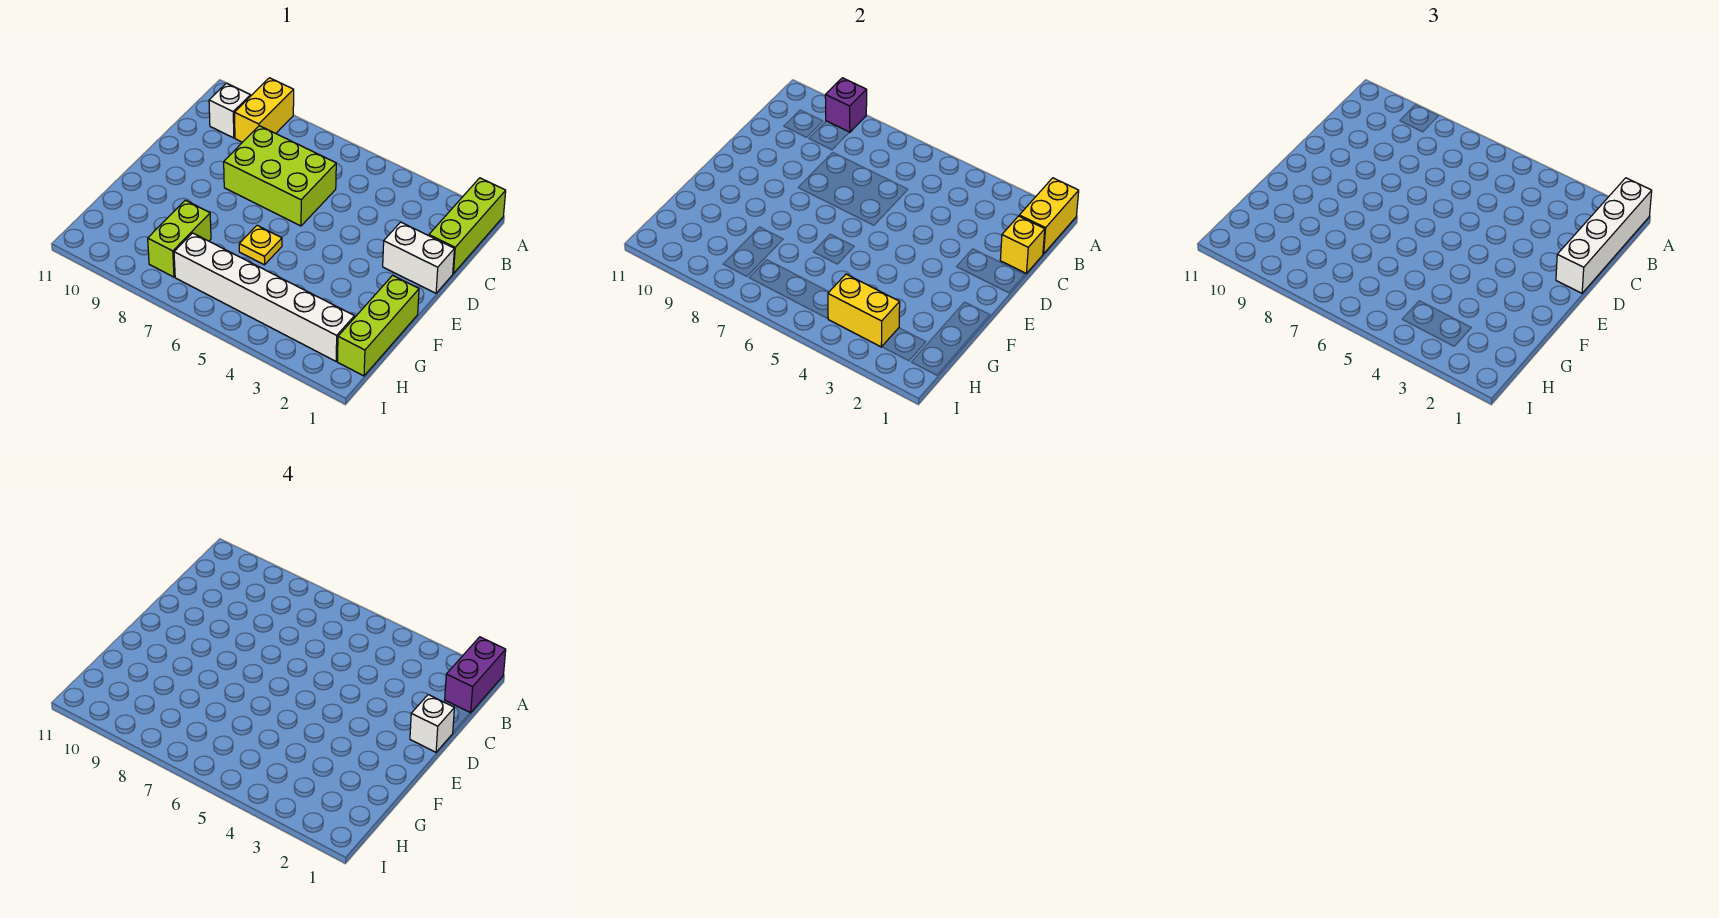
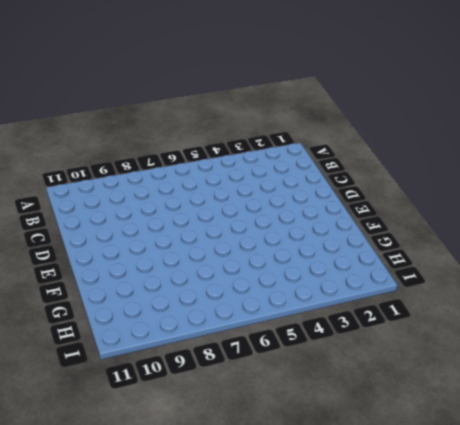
none -> lime brick A1:C1 level 1
none -> yellow brick A9:B9 level 1
none -> white brick B10 level 1

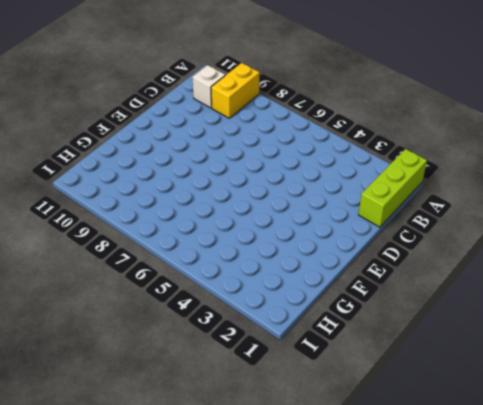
none -> lime brick C6:D8 level 1
none -> white brick D1:D2 level 1
none -> lime brick F1:H1 level 1

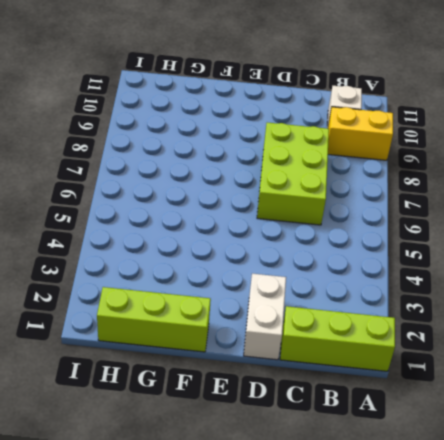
none -> yellow plate F6 level 1
none -> lime brick G8:H8 level 1
none -> white brick H2:H7 level 1

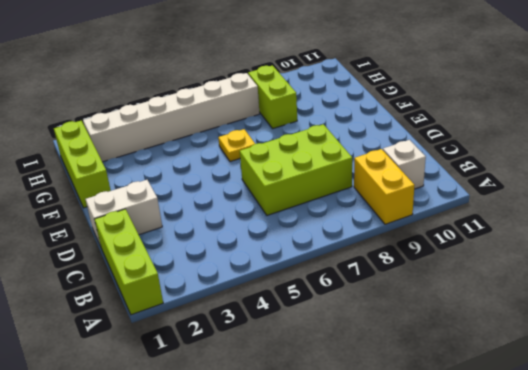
none -> yellow brick A1:B1 level 2
none -> purple brick A9 level 2
none -> yellow brick C1 level 2

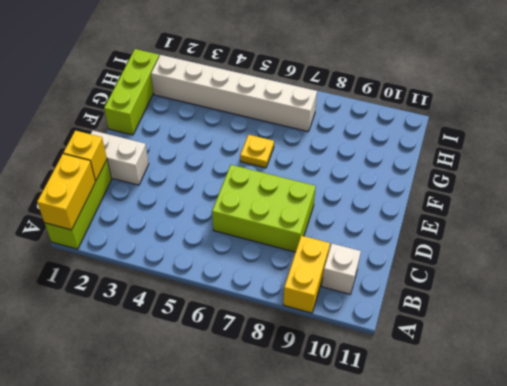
none -> lime brick G8:H8 level 1
none -> purple brick A9 level 2
none -> yellow brick H3:H4 level 2

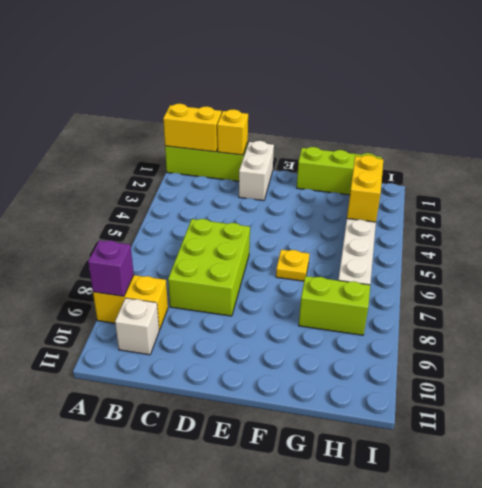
none -> white brick A1:D1 level 3
none -> purple brick A1:B1 level 4
none -> white brick D1 level 4

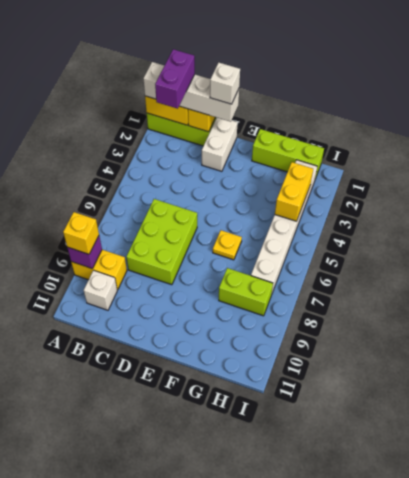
yellow brick A9 level 3 -> none
purple brick B1:B2 level 4 -> purple brick A1:B1 level 4

